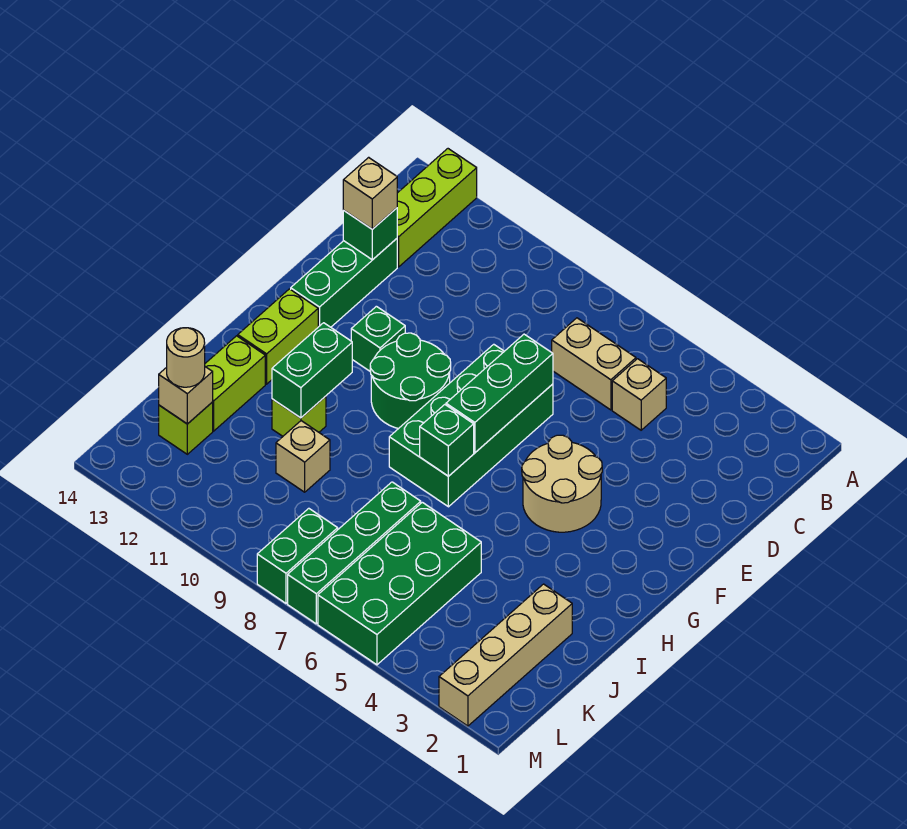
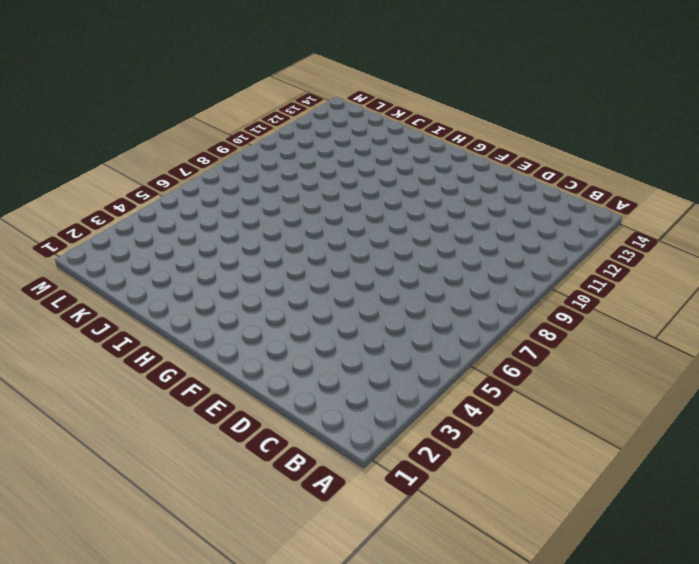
none -> lime brick A13:C13 level 1
none -> tan brick C5 level 1
none -> tan brick C6:C7 level 1

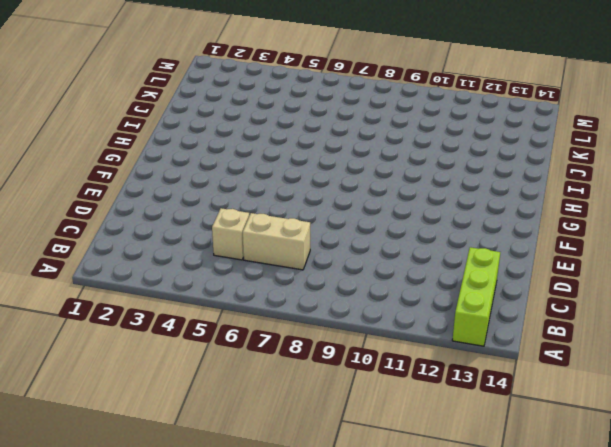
none -> green brick D13:F13 level 1
none -> green brick E7:H8 level 1
none -> tan round brick F4:G5 level 1

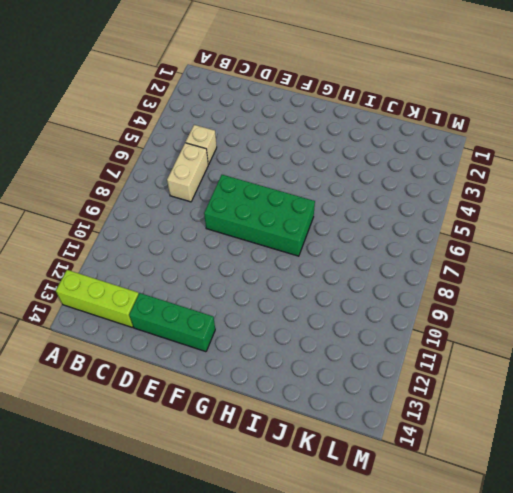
none -> tan round brick F4:G5 level 1
none -> green round brick F9:G10 level 1
none -> green brick F11 level 1

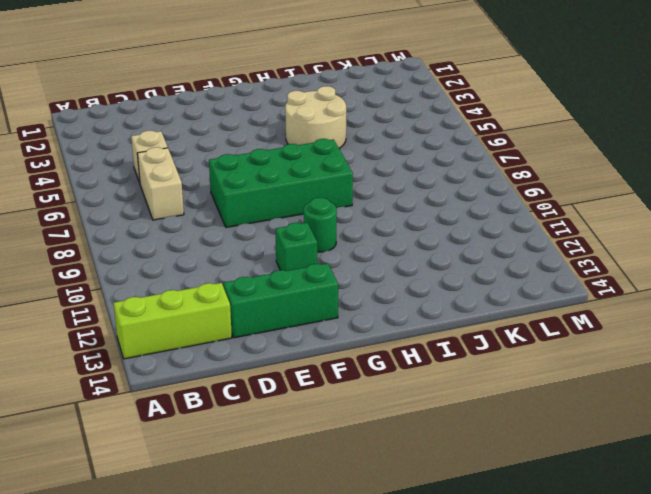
green round brick G10 level 1 -> green round brick F9:G10 level 1
tan round brick H4:I5 level 1 -> tan round brick F4:G5 level 1
none -> lime brick G13:H13 level 1
none -> lime brick I11 level 1
none -> lime brick I13:J13 level 1

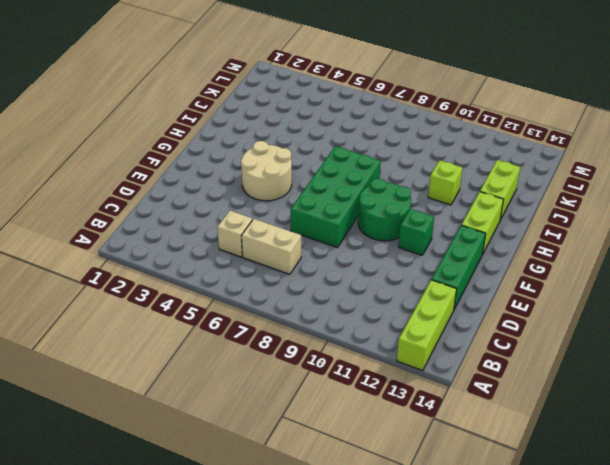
none -> tan brick J2:M2 level 1
none -> green brick J5:M6 level 1
none -> green brick J7:M7 level 1

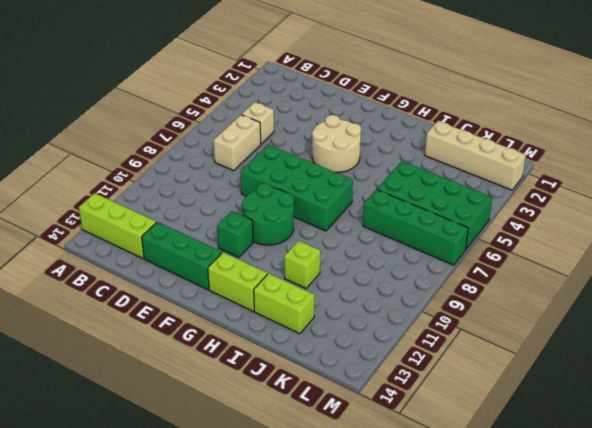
none -> tan brick J10 level 1
none -> lime brick K13 level 1
none -> green brick L8:M8 level 1

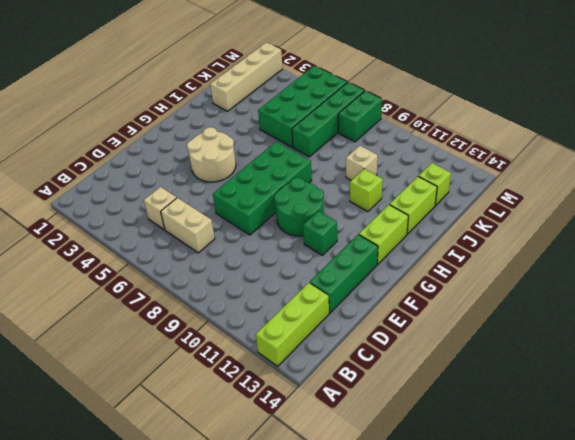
none -> green brick D13 level 2
none -> green brick E7:G7 level 2
none -> green brick H7 level 2

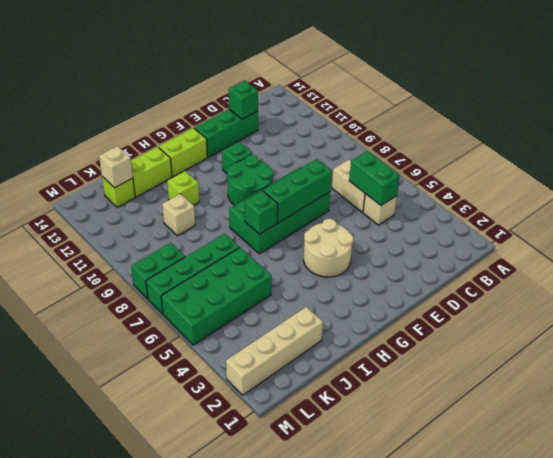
green brick C5:C6 level 2 -> green brick H11:I11 level 2
none -> lime brick A13:C13 level 1
none -> tan brick D13 level 3
none -> tan round brick K13 level 3

